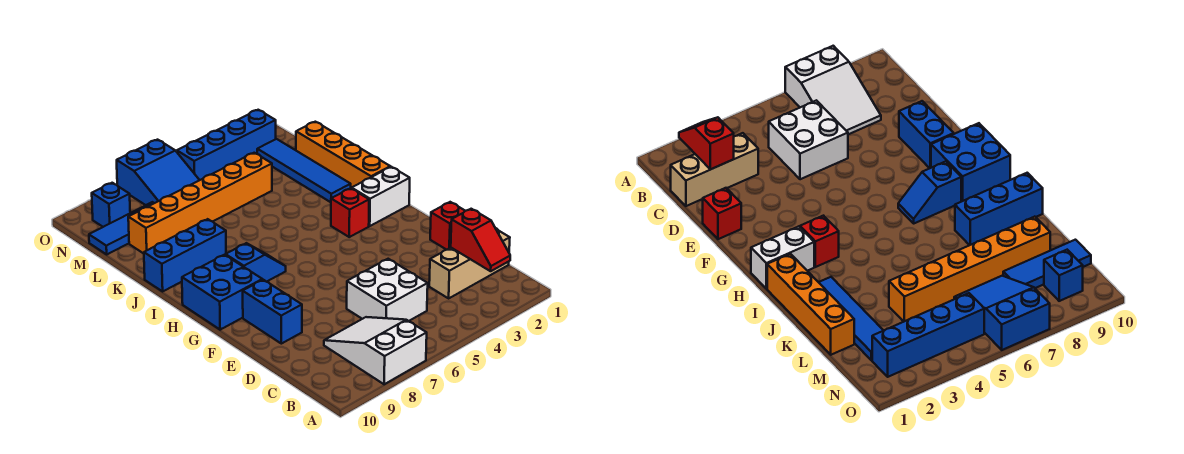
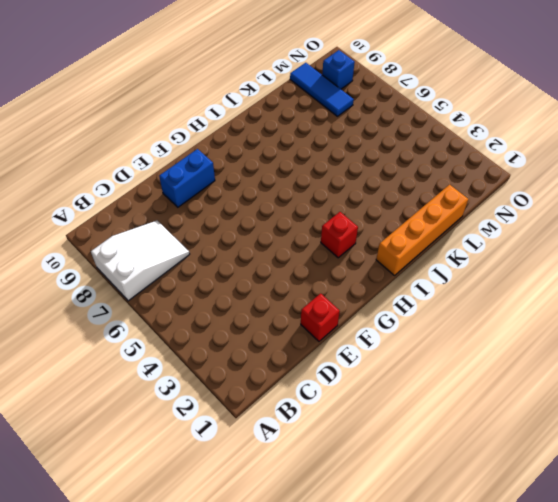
none -> tan brick C1:C3 level 1
none -> white brick C5:D6 level 1
none -> blue brick G9:H10 level 1

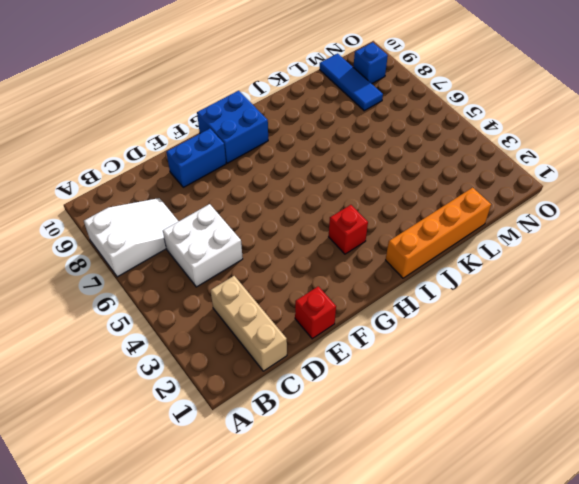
none -> white brick H1:H2 level 1
none -> blue slope H7:H8 level 1 top 8
none -> blue tile J2:M2 level 1

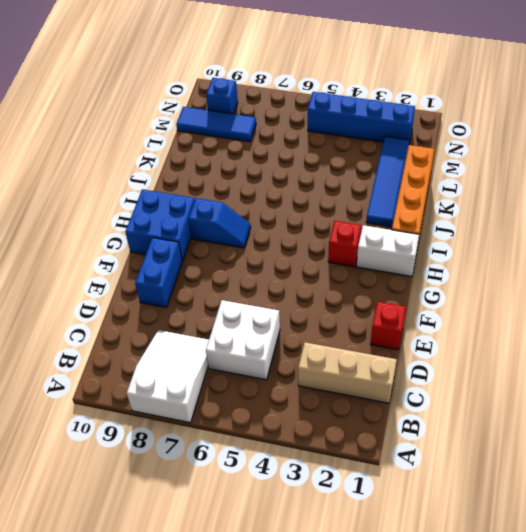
none -> blue brick J8:J10 level 1
none -> orange brick L4:L9 level 1
none -> blue slope M6:O7 level 1 top O

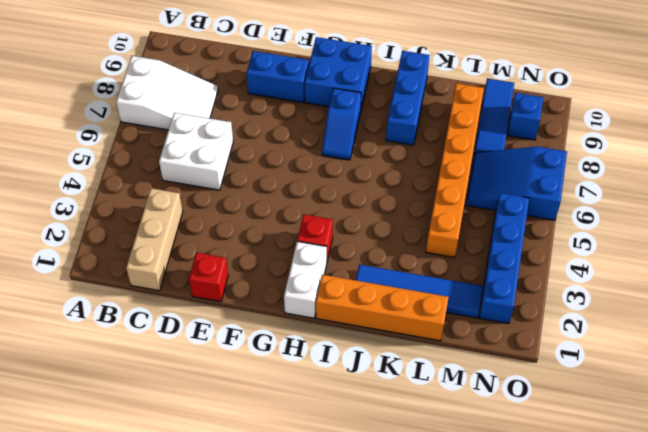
none -> red slope B2:C2 level 2 top C

